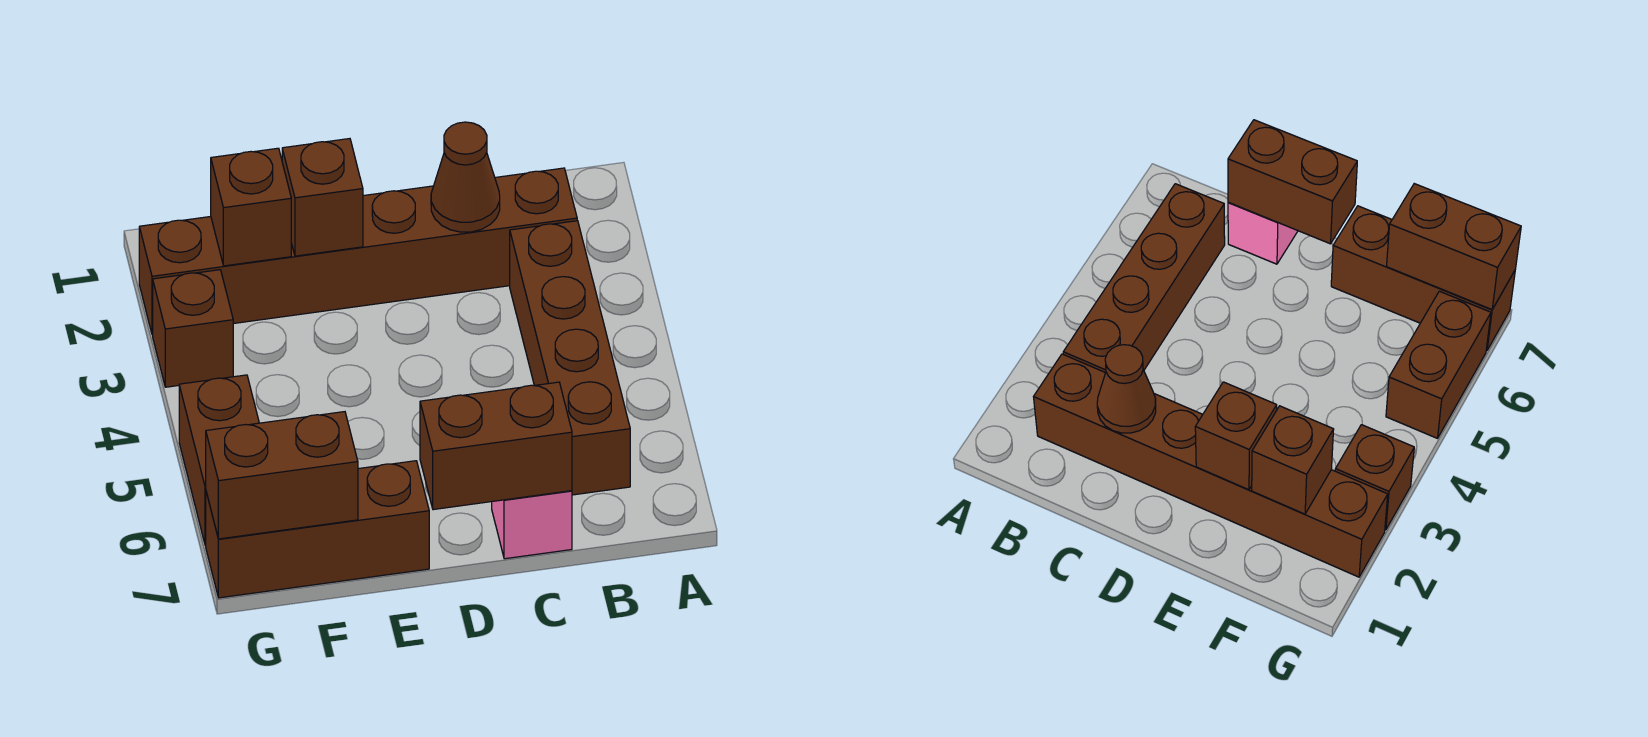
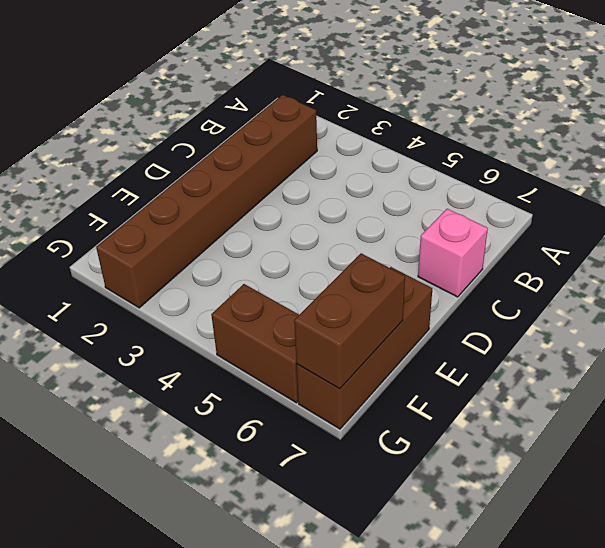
none -> brown brick B3:B6 level 1
none -> brown brick G3 level 1

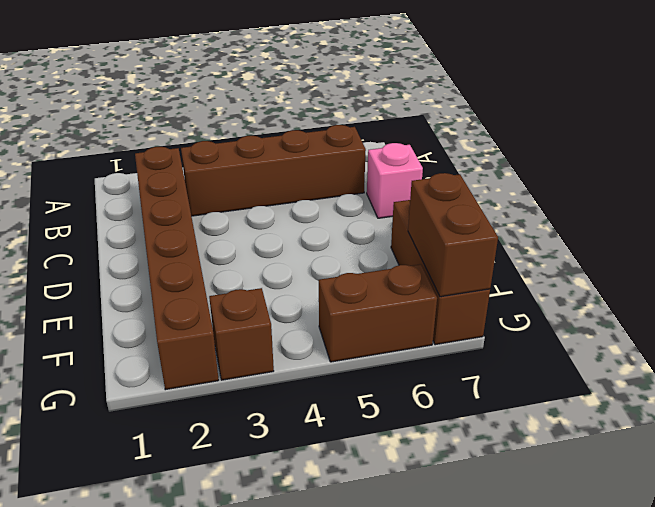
none -> brown cone C2 level 2
none -> brown brick C7:D7 level 2

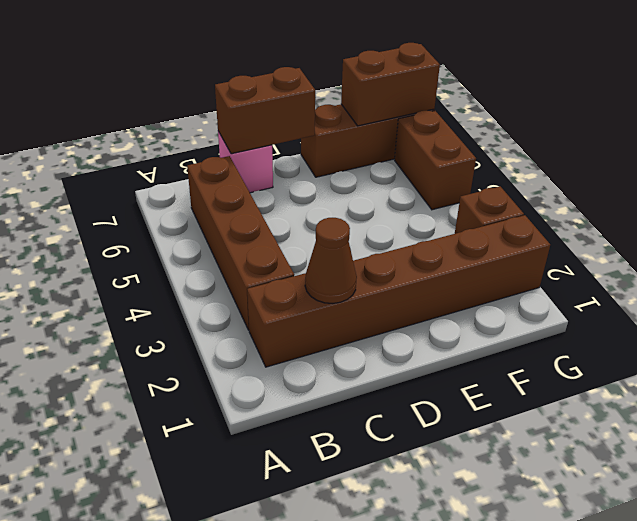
none -> brown brick E2 level 2
none -> brown brick F2 level 2

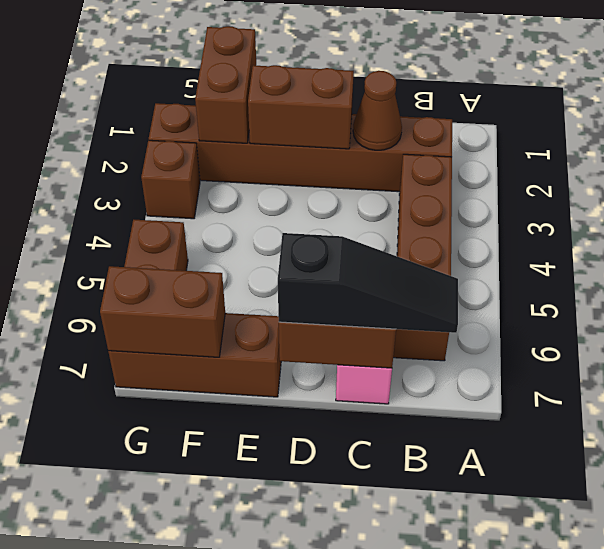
black slope B7:D7 level 3 top D -> none
brown brick D2:E2 level 2 -> brown brick E2 level 2
brown brick F1:F2 level 2 -> brown brick F2 level 2

